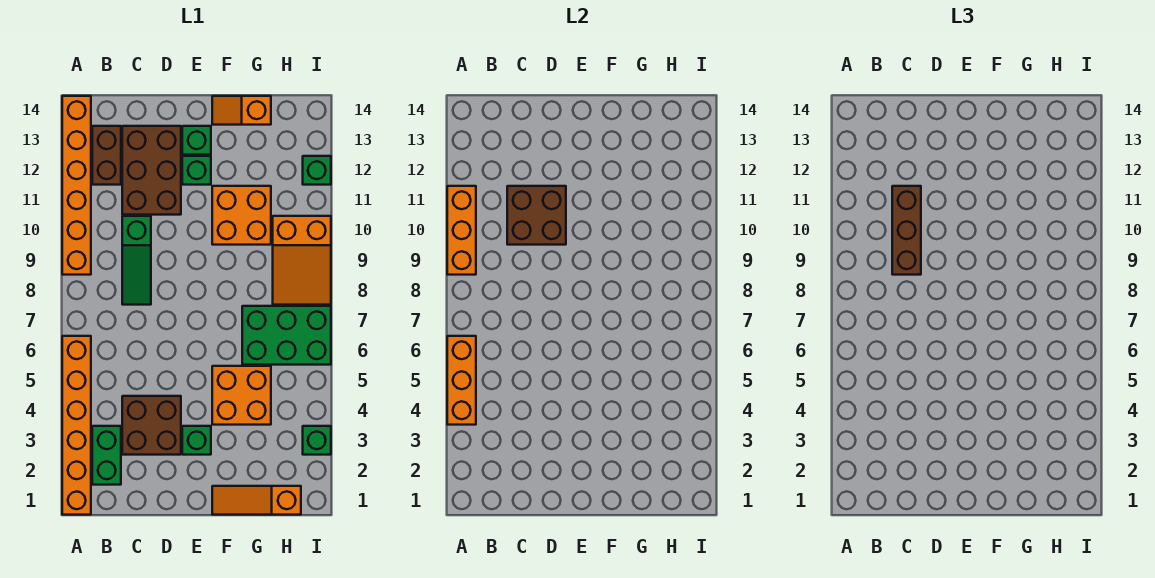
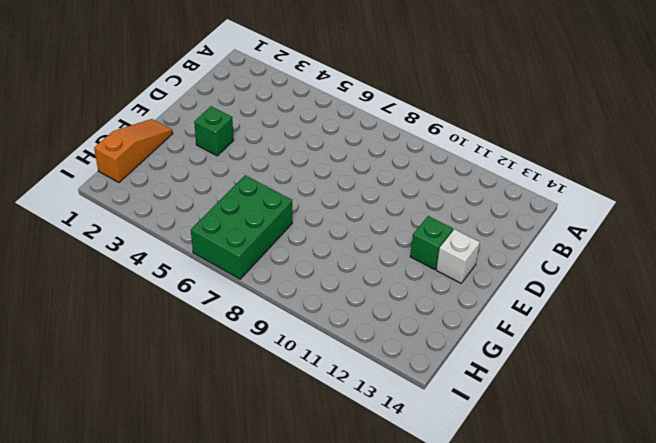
white brick E13 level 1 -> green brick E13 level 1
none -> orange brick A1:A6 level 1
none -> orange brick A9:A14 level 1
none -> green brick B2:B3 level 1

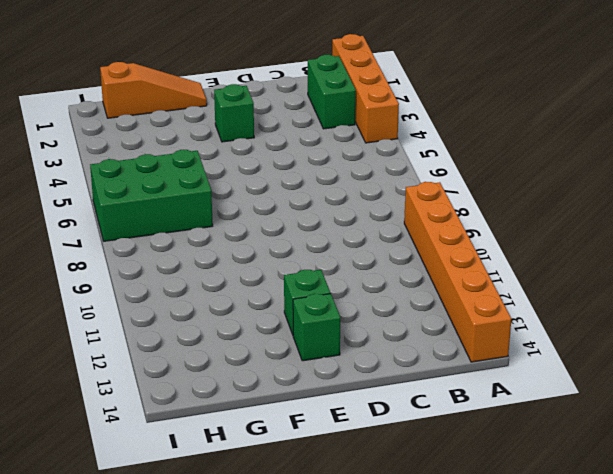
orange brick A1:A4 level 1 -> orange brick A1:A6 level 1
none -> brown brick B12:B13 level 1
none -> brown brick C3:D4 level 1
none -> green slope C8:C10 level 1 top 10

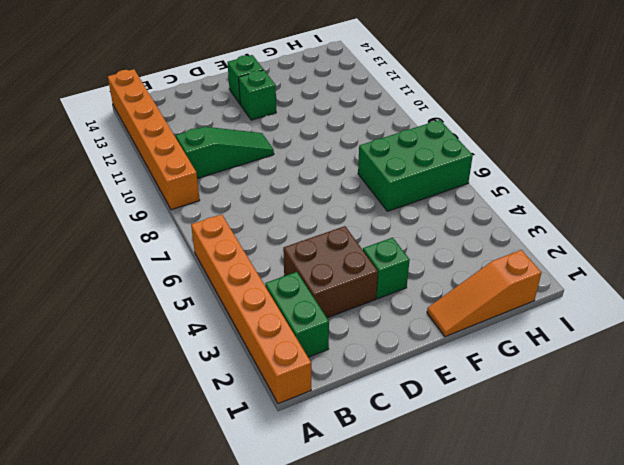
green slope B10:D10 level 1 top B -> green slope C8:C10 level 1 top 10
none -> brown brick B12:B13 level 1
none -> brown brick C11:D13 level 1
none -> orange brick F4:G5 level 1

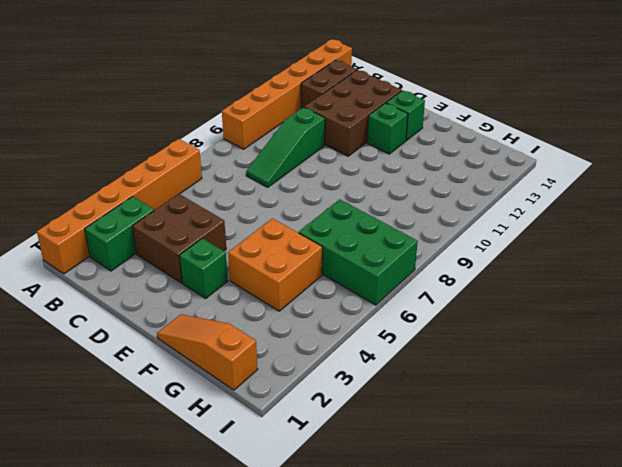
none -> orange brick F10:G11 level 1
none -> orange slope F14:G14 level 1 top G
none -> orange slope H8:I10 level 1 top 10

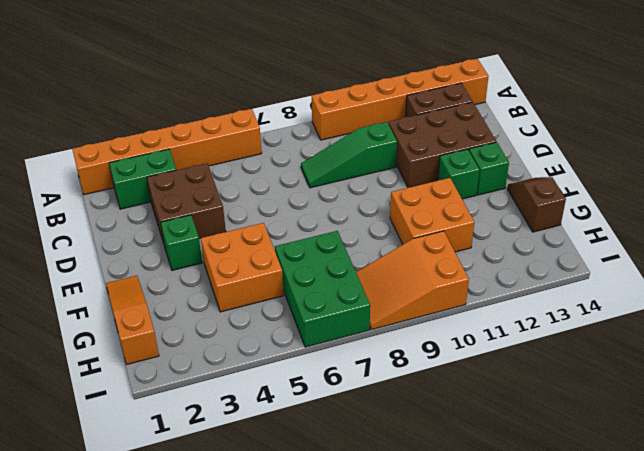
brown slope F14:G14 level 1 top G -> orange slope F14:G14 level 1 top G
none -> green brick I3 level 1
none -> green brick I12 level 1
none -> orange brick A4:A6 level 2

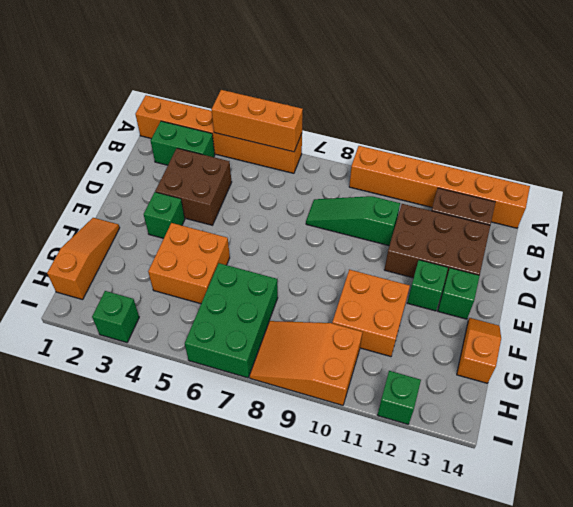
none -> orange brick A9:A11 level 2
none -> brown brick C10:D11 level 2
none -> brown brick C9:C11 level 3

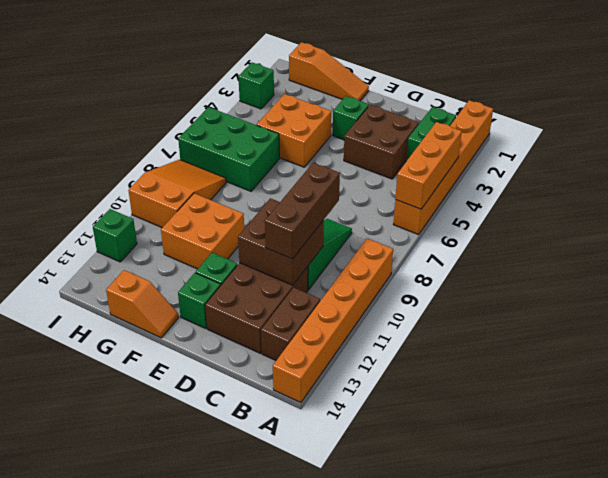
none -> orange brick A9:A11 level 2

